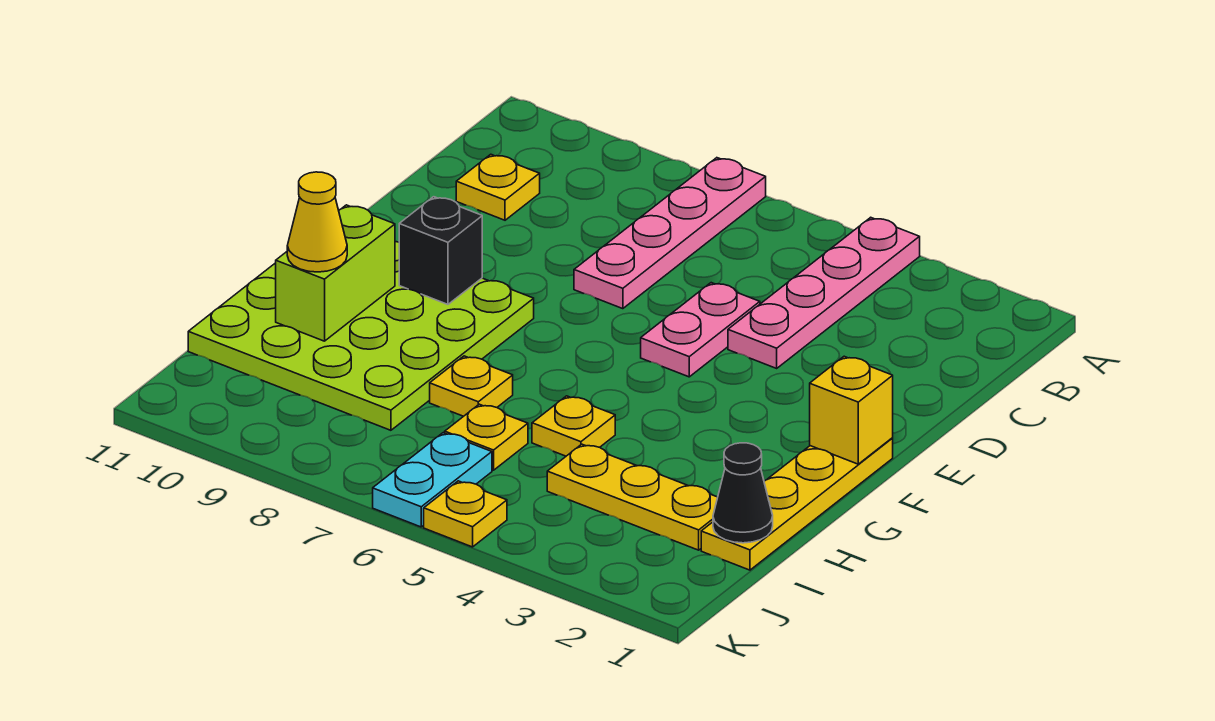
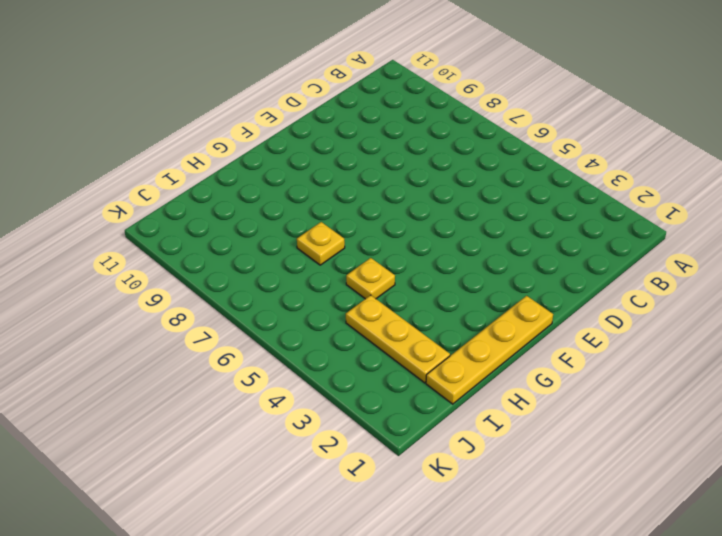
none -> pink plate A4:D4 level 1
none -> pink plate A7:D7 level 1
none -> yellow plate C10 level 1

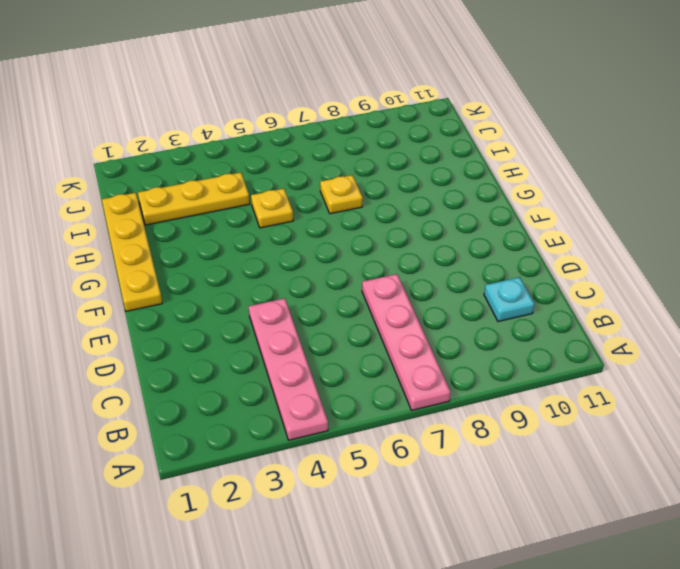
cyan plate C10 level 1 -> yellow plate C10 level 1
none -> pink plate D5:E5 level 1
none -> lime plate F8:I11 level 1
none -> yellow plate I6 level 1

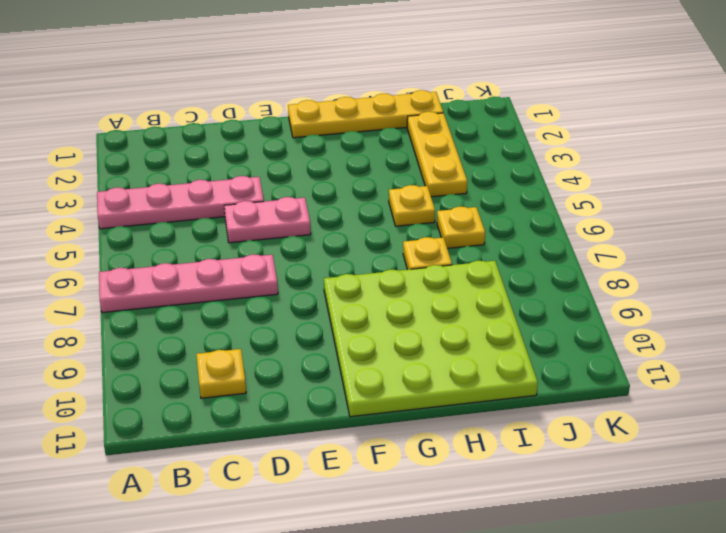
none -> cyan plate J6:K6 level 1
none -> yellow plate K5 level 1
none -> yellow brick F1 level 2

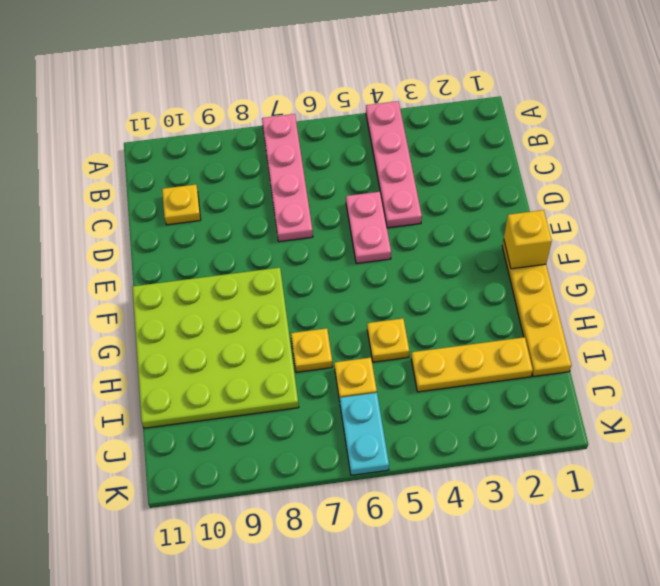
none -> yellow plate K5 level 1
none -> black brick F9 level 2
none -> lime brick G10:H10 level 2

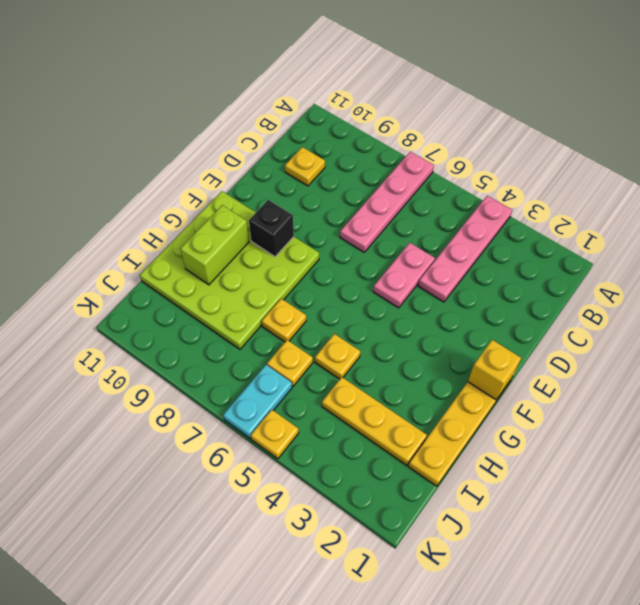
none -> black cone I1 level 2
none -> yellow cone H10 level 3

